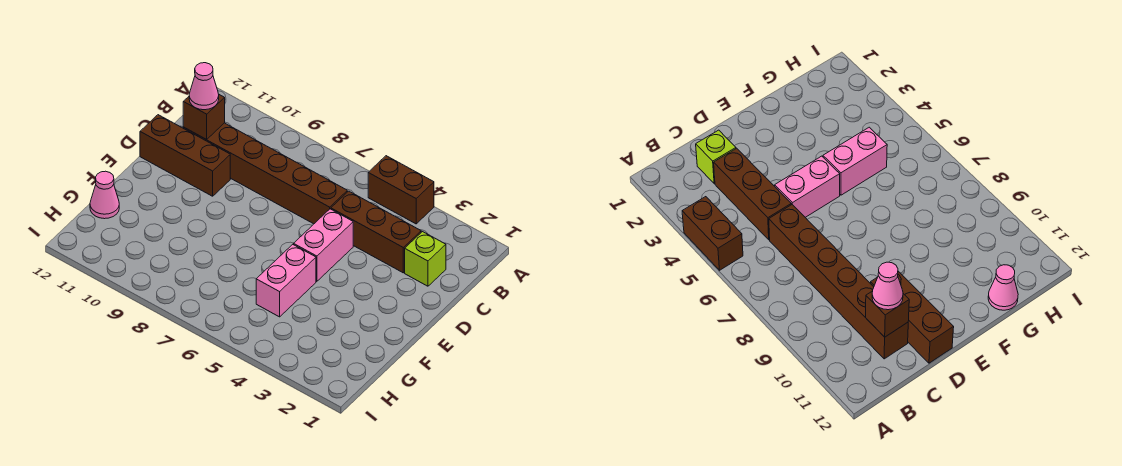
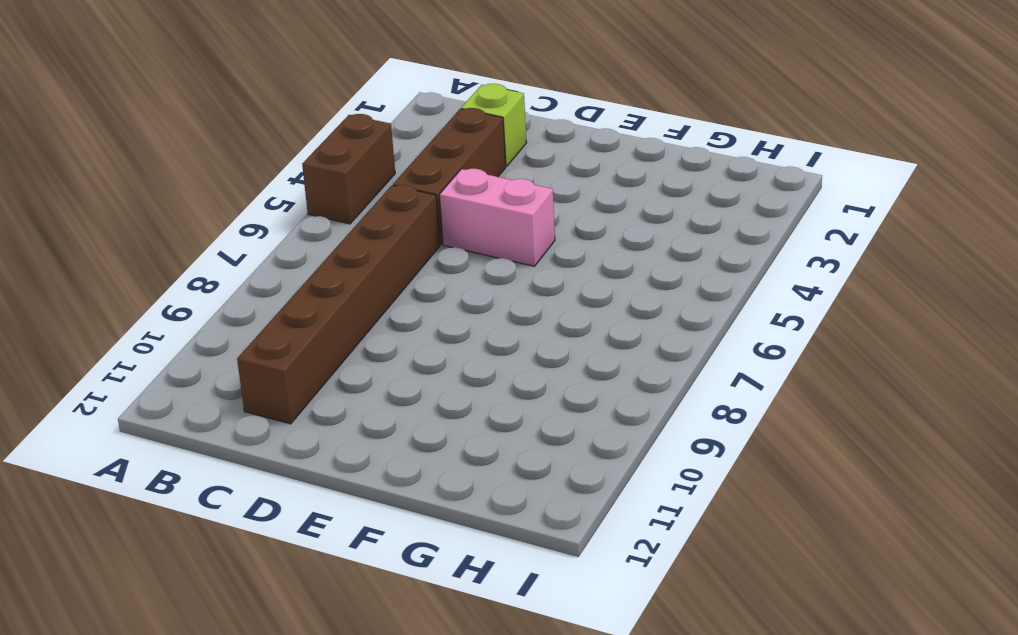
none -> brown brick D10:D12 level 1
none -> pink brick F5:G5 level 1

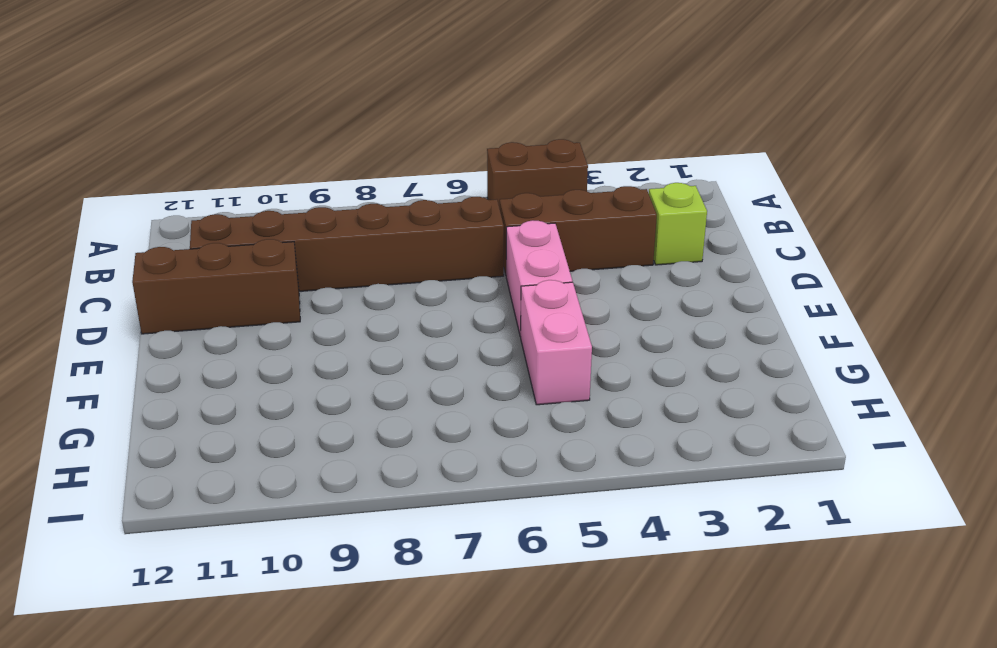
none -> pink cone G12 level 1
none -> brown brick C11 level 2

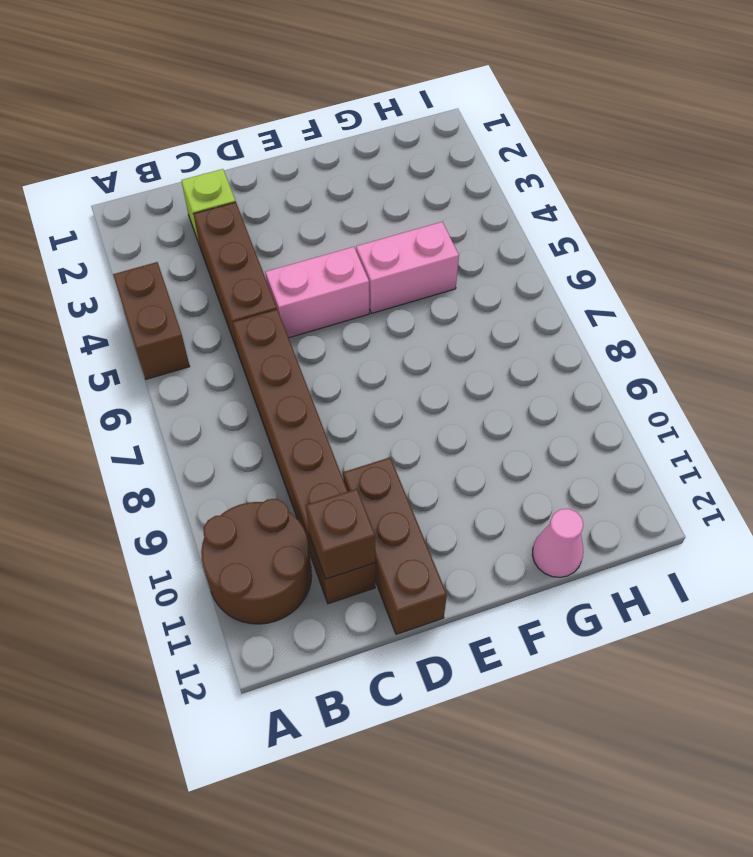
brown round brick A10:B11 level 1 -> none
none -> pink cone C11 level 3

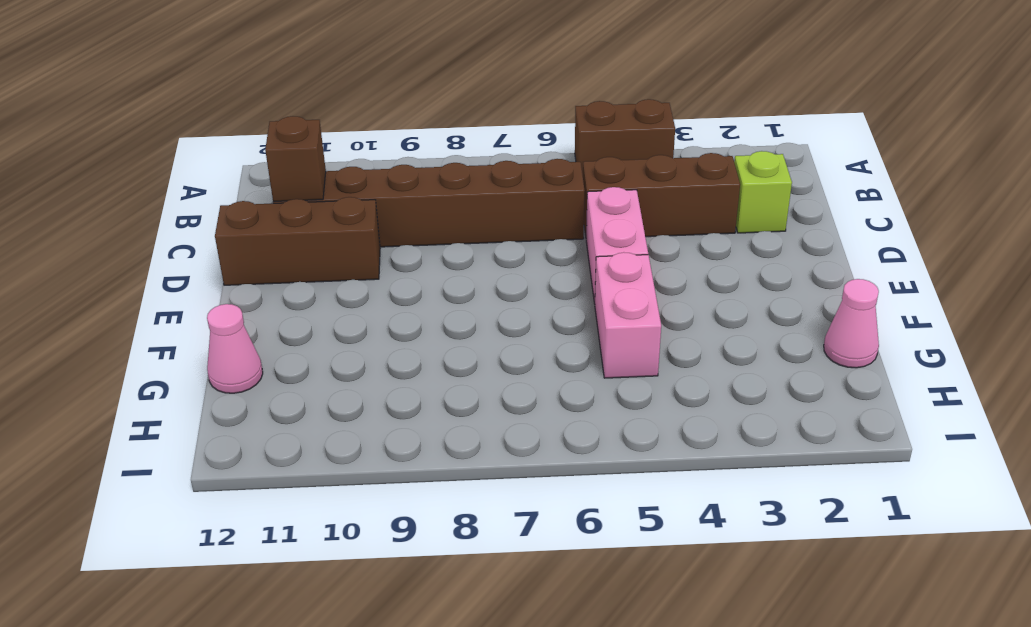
pink cone G1 level 1 -> pink cone C11 level 3

